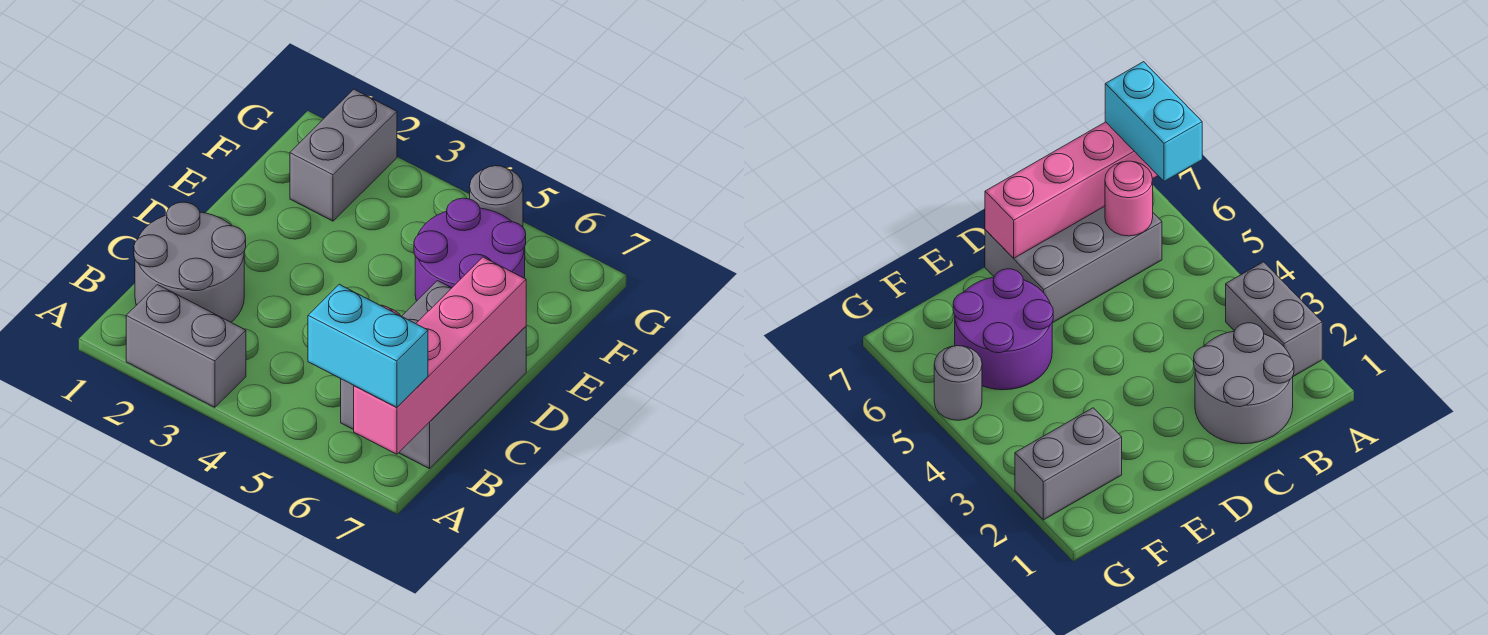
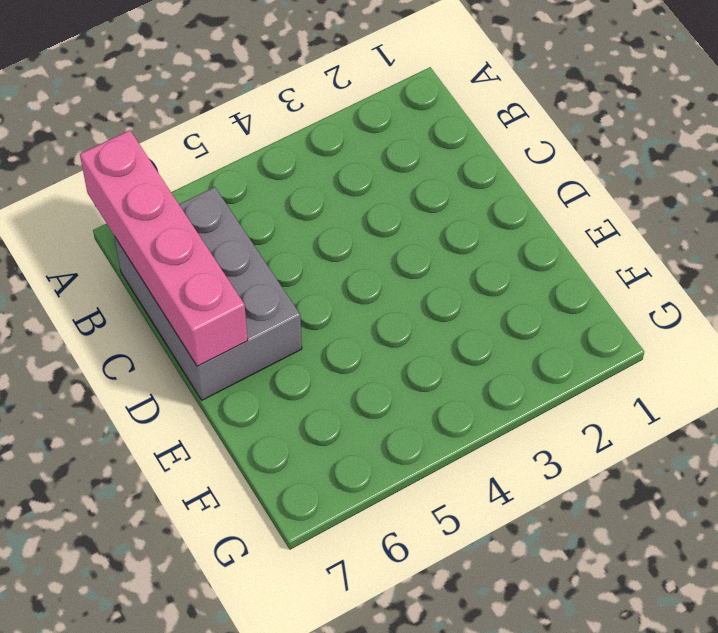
none -> grey brick A2:A3 level 1
none -> grey round brick B1:C2 level 1

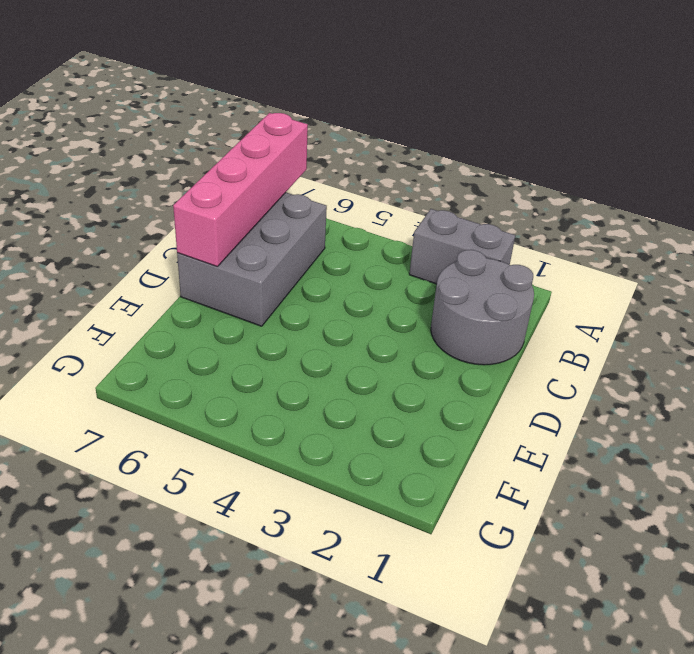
none -> purple round brick E5:F6 level 1
none -> grey brick F2:G2 level 1

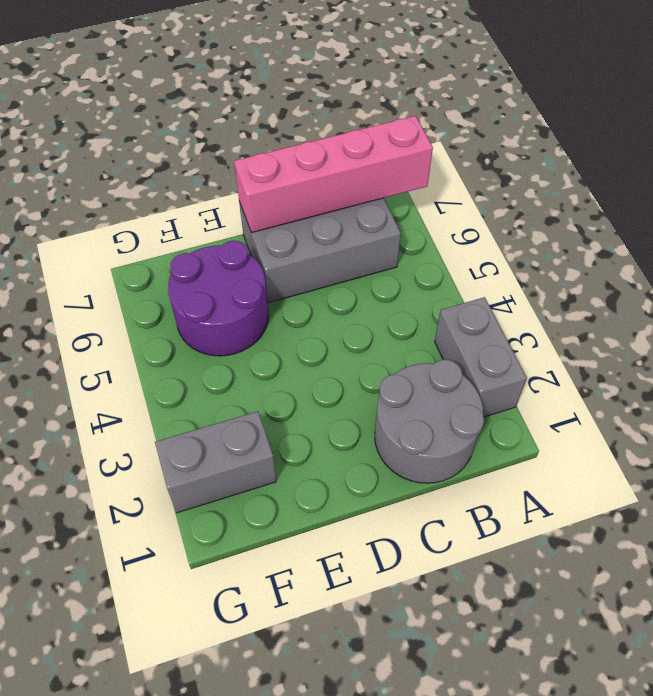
none -> grey round brick G5 level 1
none -> pink round brick B6 level 2

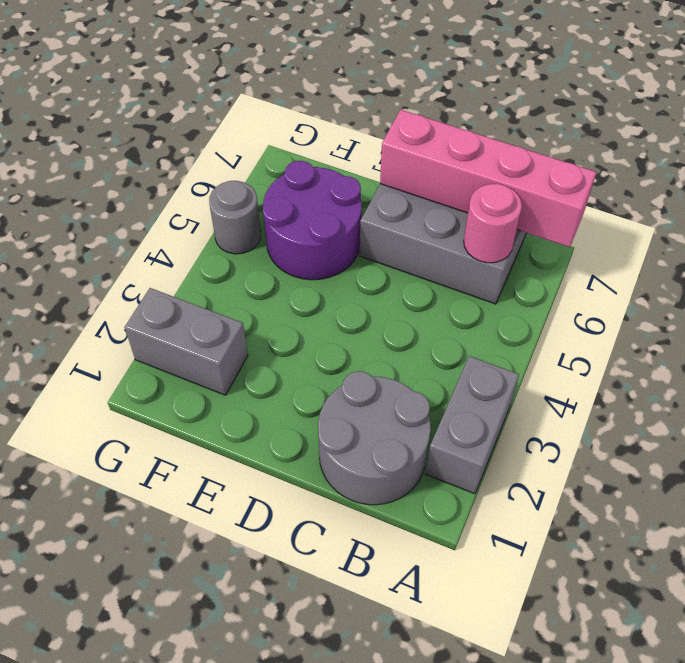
none -> cyan brick A6:A7 level 3

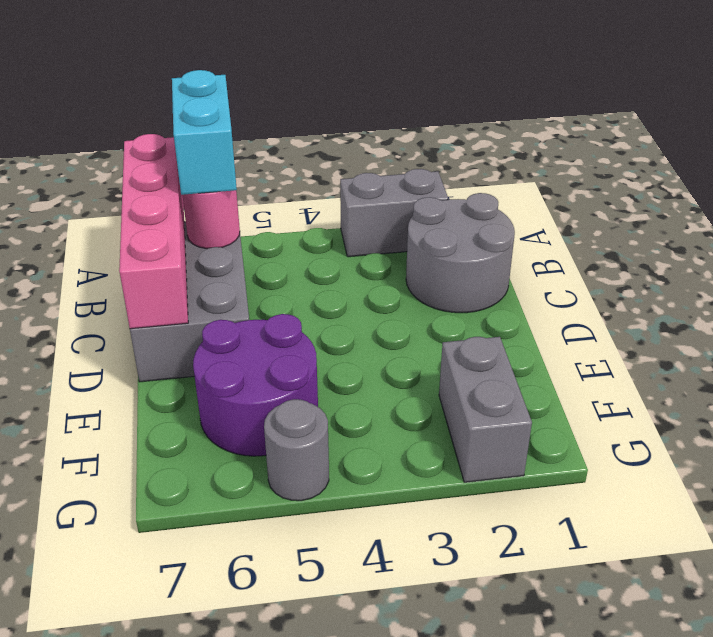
cyan brick A6:B6 level 3 -> cyan brick A6:A7 level 3

